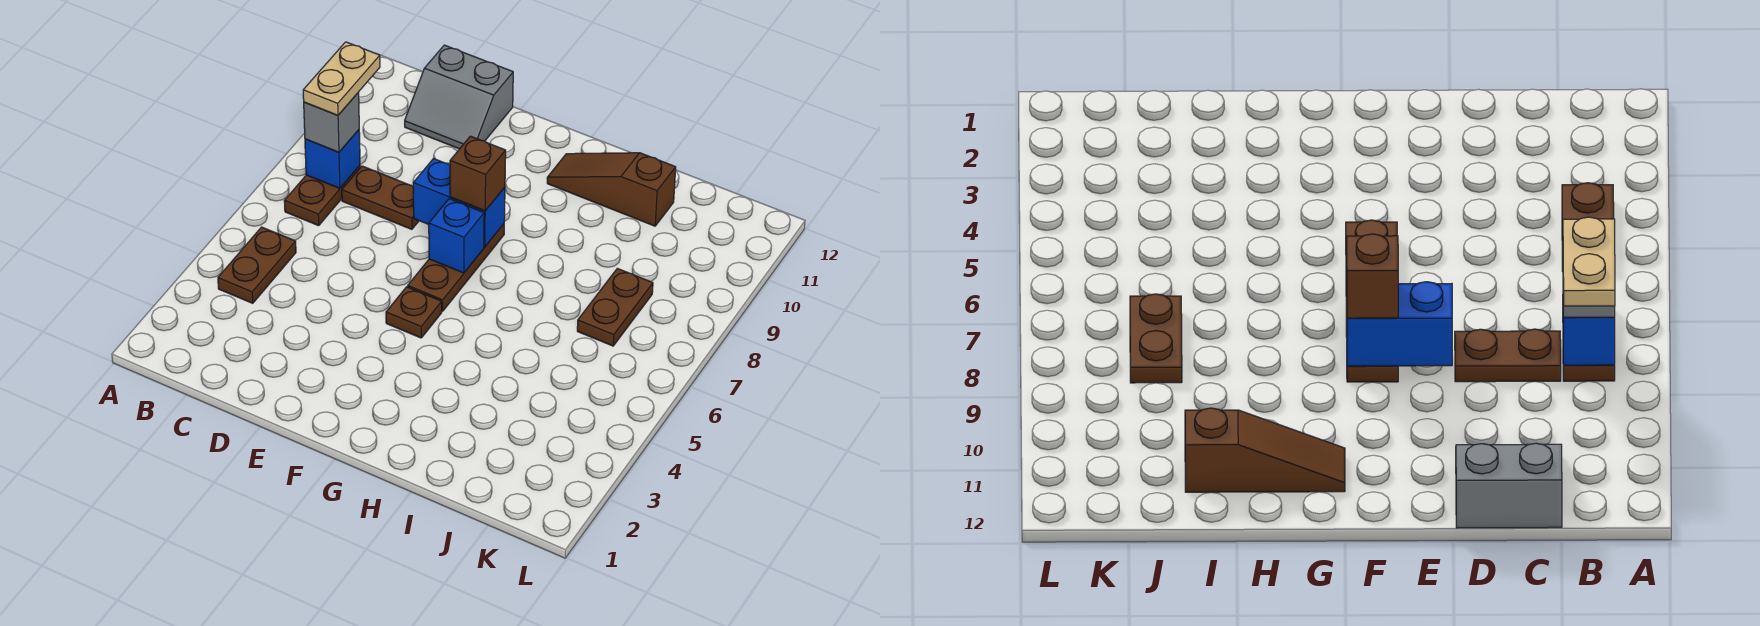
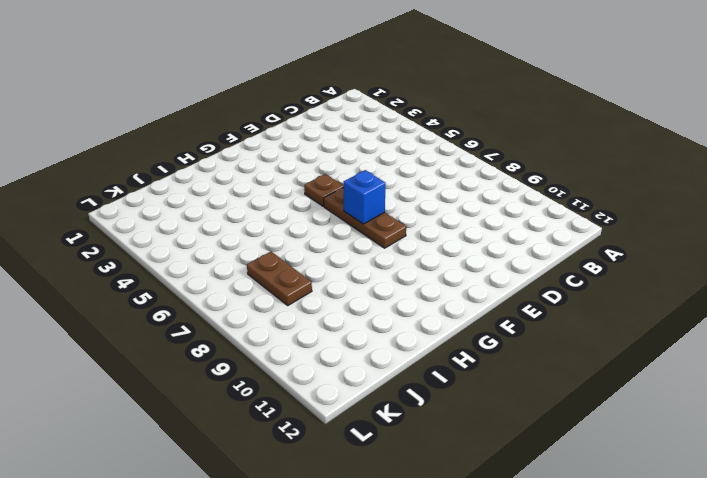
none -> brown plate B4:B5 level 1
none -> brown plate B7:B8 level 1
none -> brown plate C8:D8 level 1

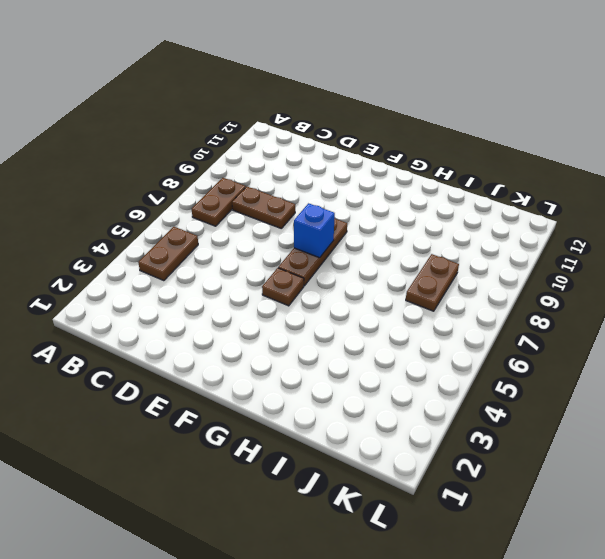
none -> grey slope C11:D12 level 1 top 12
none -> brown slope G11:I11 level 1 top I
none -> blue brick B8 level 2

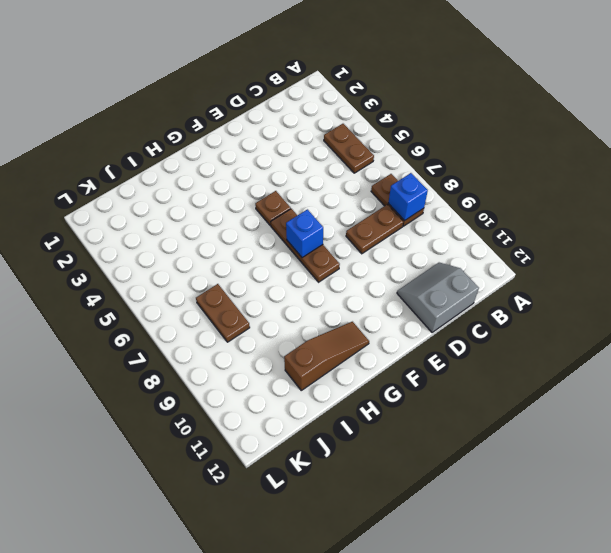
none -> blue brick E8:F8 level 2
none -> grey brick B8 level 3
none -> brown brick F8 level 3

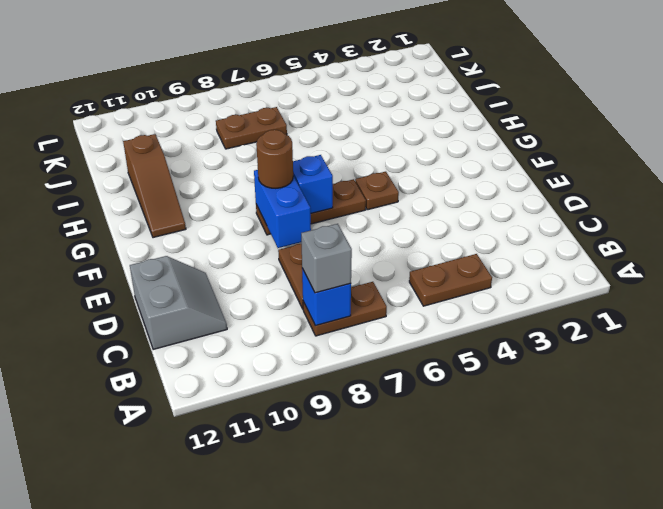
brown round brick F8 level 3 -> brown brick F8 level 3
none -> tan plate B8:B9 level 4

